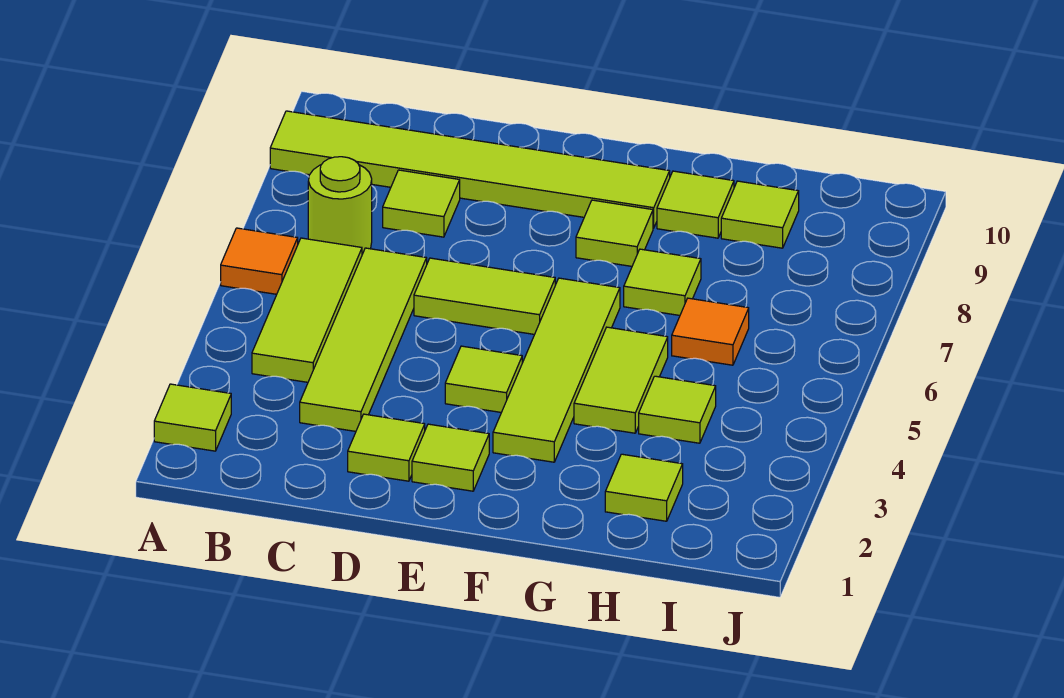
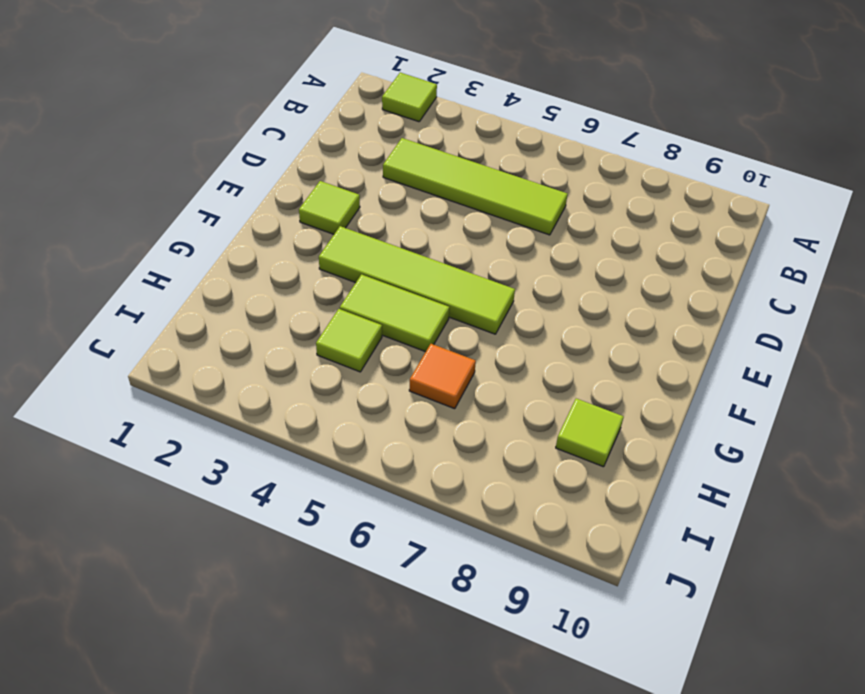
none -> orange tile A6 level 1
none -> lime tile A9:F9 level 1
none -> lime tile B4:B6 level 1

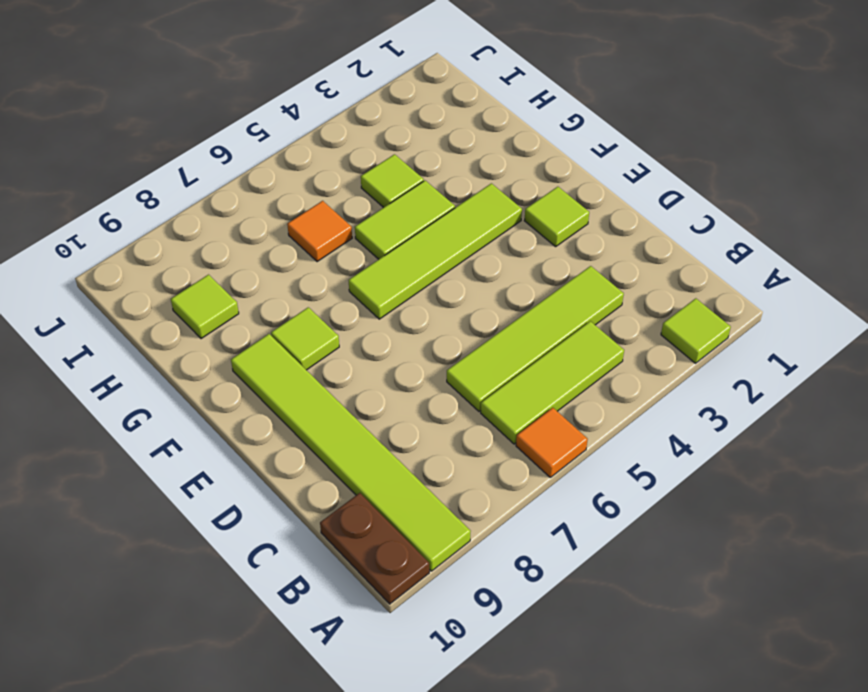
brown plate A10:B10 level 1 -> none
none -> lime round brick B7 level 1
none -> lime tile C8 level 1
none -> lime tile D2 level 1

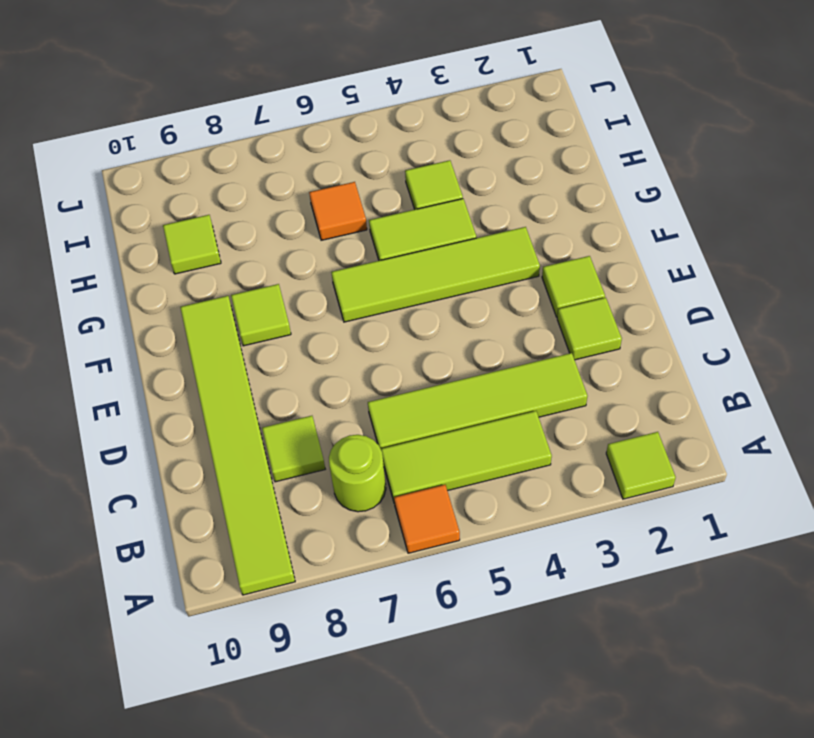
none -> lime tile D6:E6 level 1
none -> lime tile E4 level 1
none -> lime tile G7 level 1

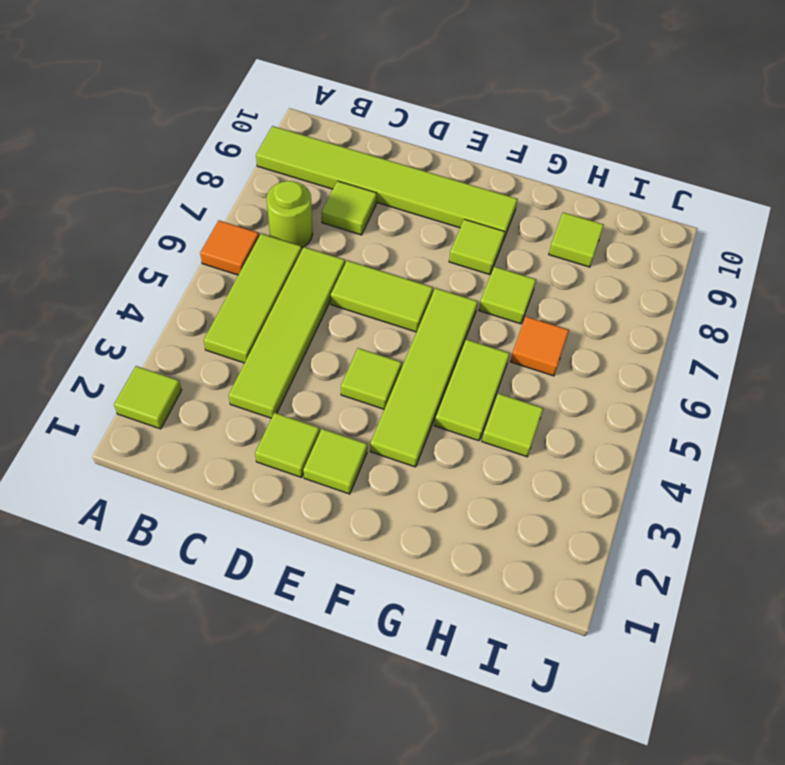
none -> lime tile G9 level 1
none -> lime tile H2 level 1

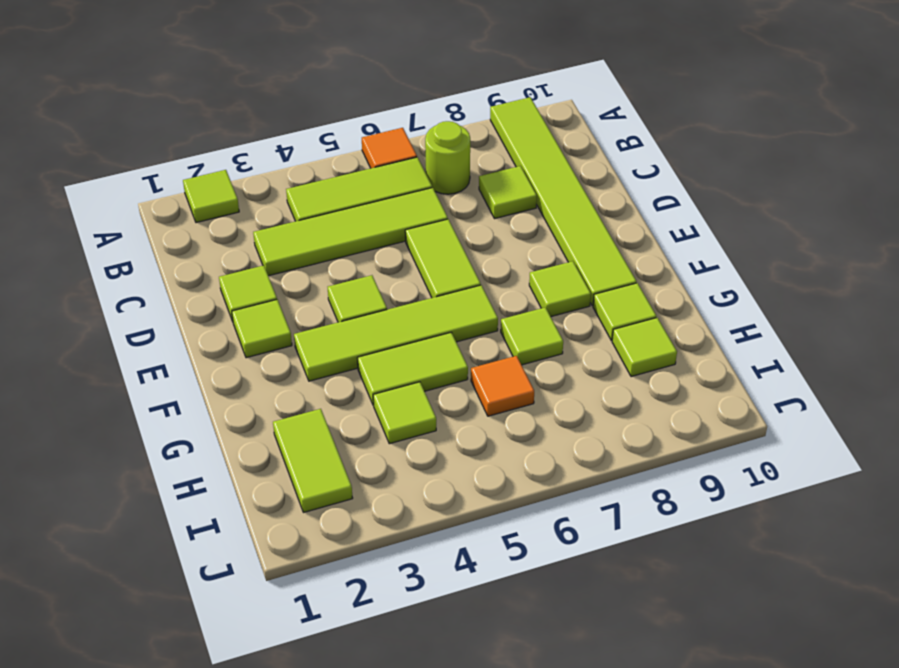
lime tile H2:I2 level 1 -> lime tile H2 level 1

